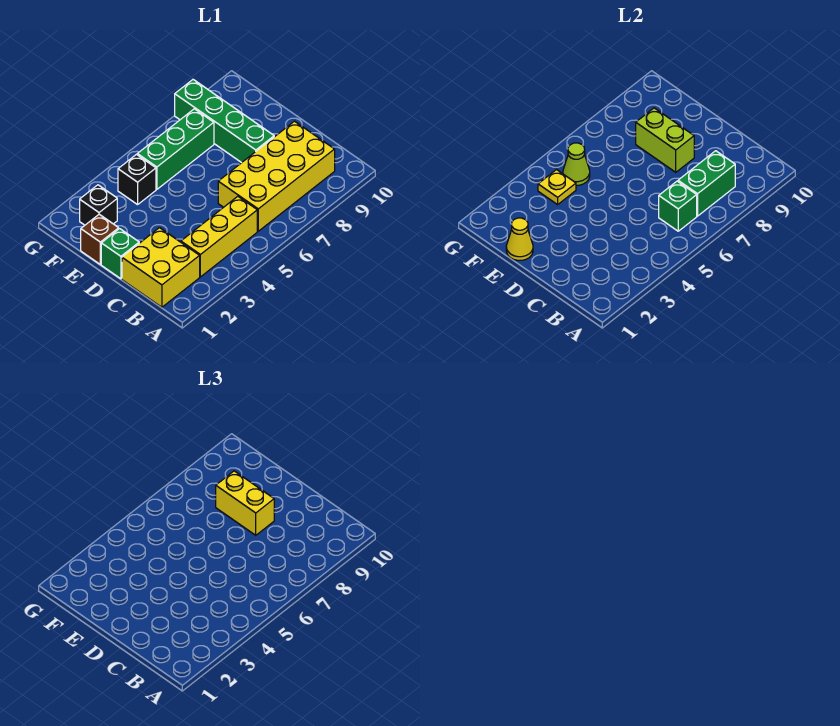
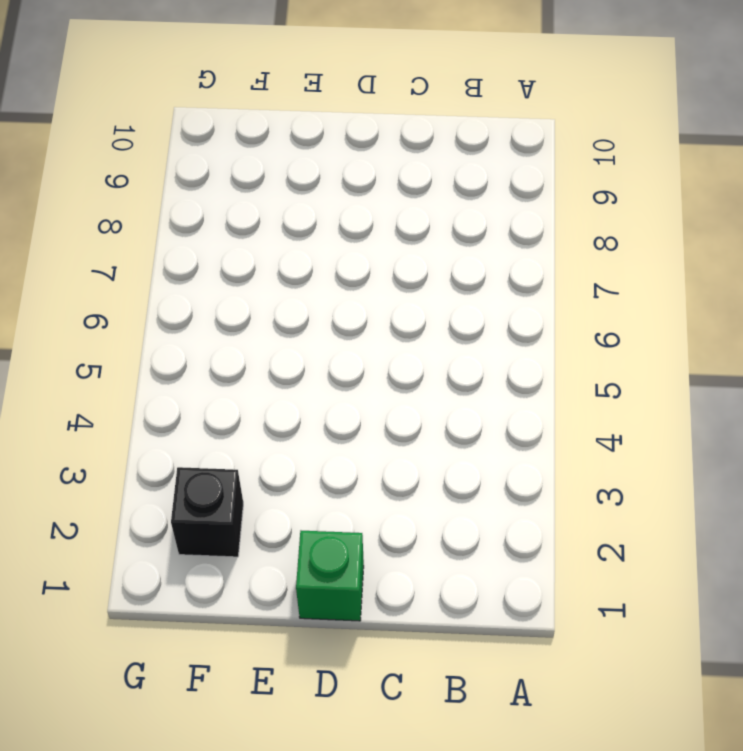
none -> yellow brick B1:C2 level 1
none -> yellow brick B3:B5 level 1
none -> yellow brick B6:C9 level 1

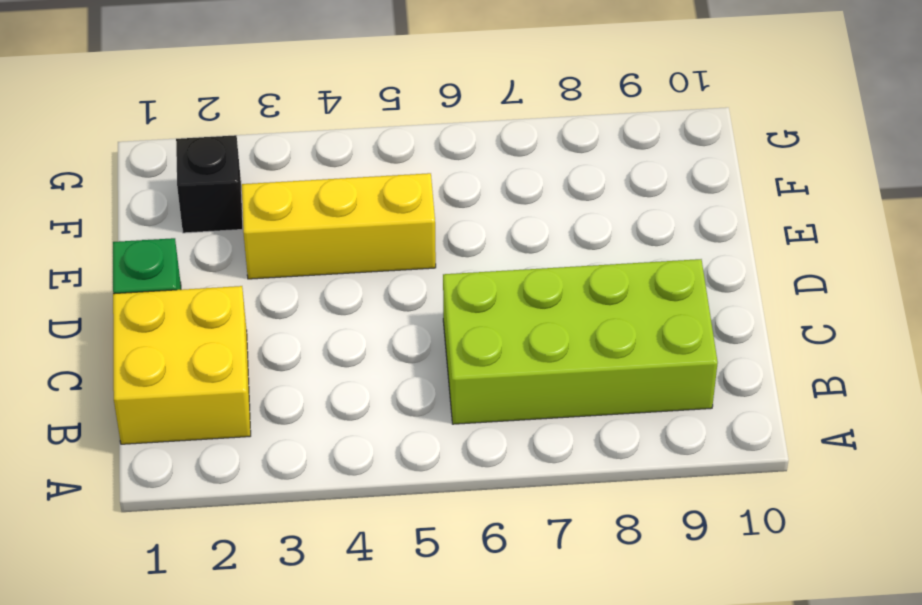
lime brick B6:C9 level 1 -> yellow brick B6:C9 level 1
yellow brick E3:E5 level 1 -> yellow brick B3:B5 level 1
none -> green brick D8:G8 level 1
none -> brown brick E1 level 1
none -> black brick F4 level 1

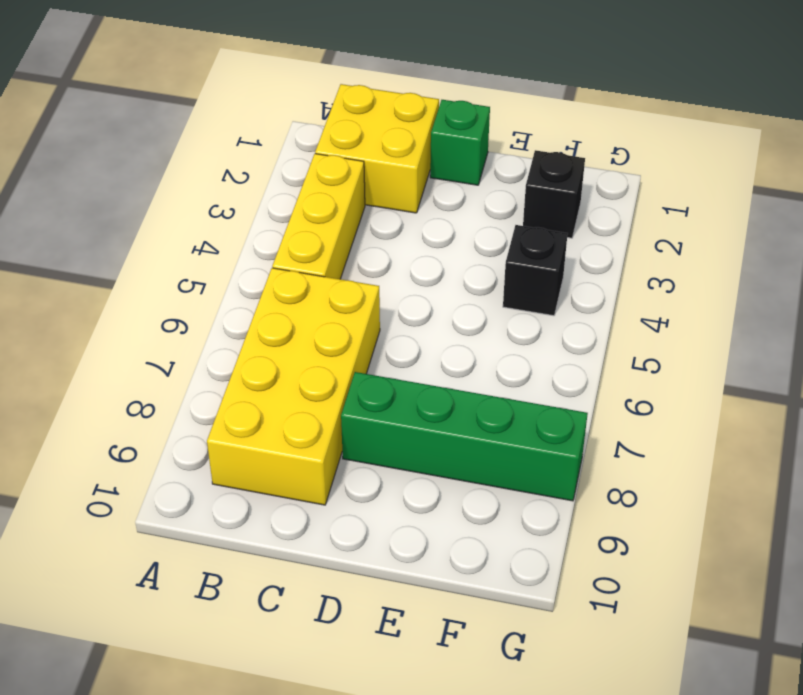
none -> brown brick E1 level 1
none -> green brick F5:F7 level 1
none -> green brick B6 level 2

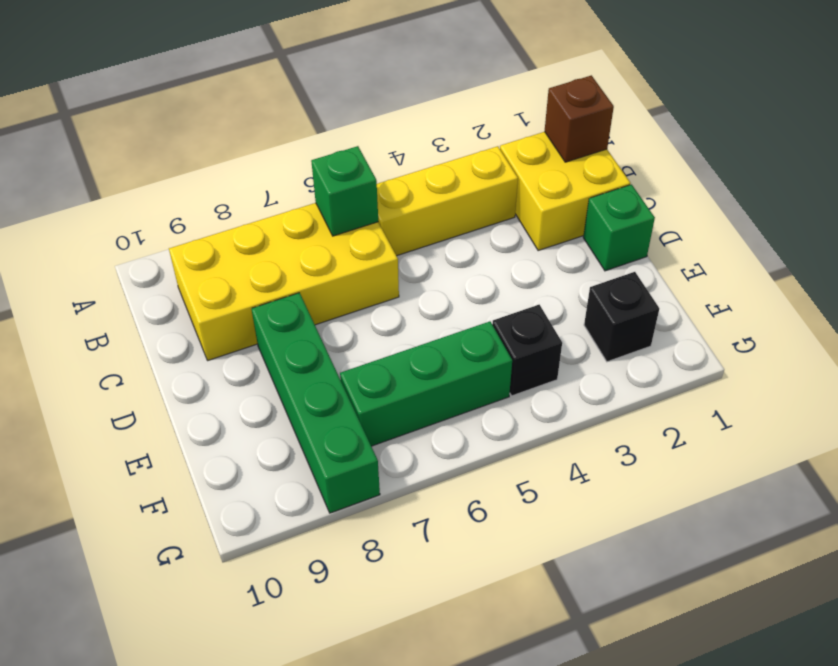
brown brick B1 level 2 -> brown brick E1 level 1
none -> green brick B7:B8 level 2
none -> lime brick D8:E8 level 2
none -> yellow cone E1 level 2

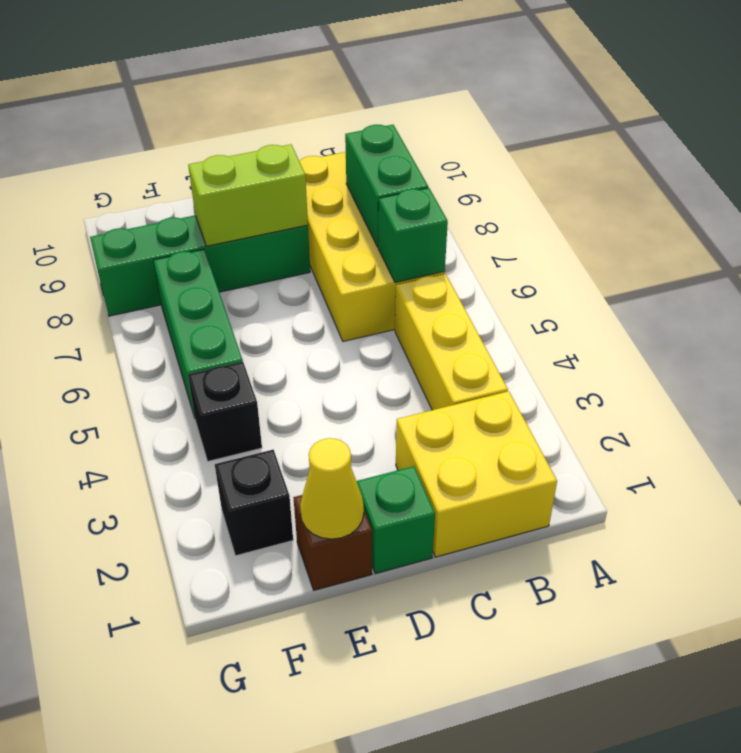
none -> yellow plate F4 level 2
none -> lime cone F5 level 2
none -> yellow brick D8:E8 level 3

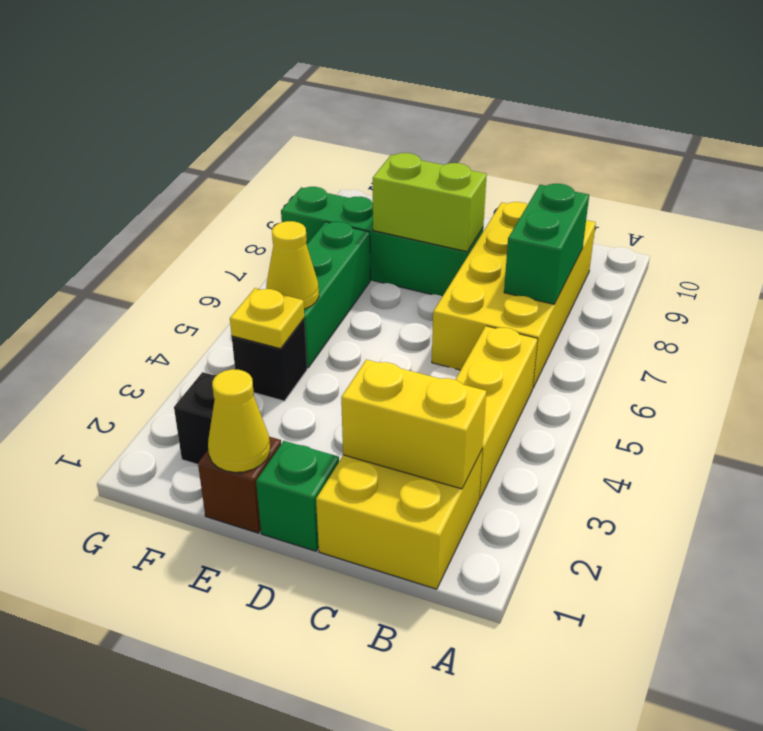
yellow brick B2:C2 level 2 -> yellow brick D8:E8 level 3
yellow cone F5 level 2 -> lime cone F5 level 2
none -> green brick B6 level 2

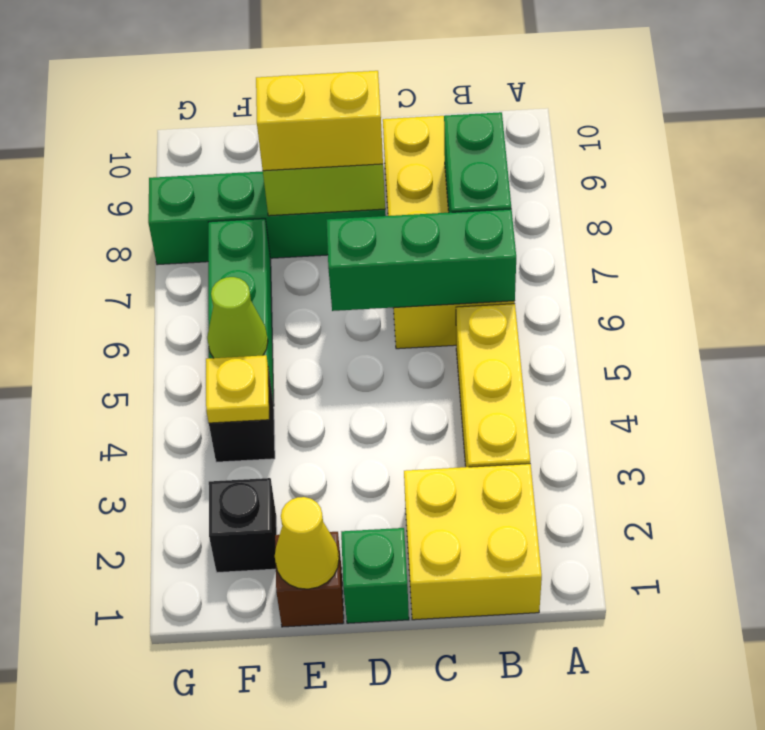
green brick B6:D6 level 2 -> green brick B6 level 2

